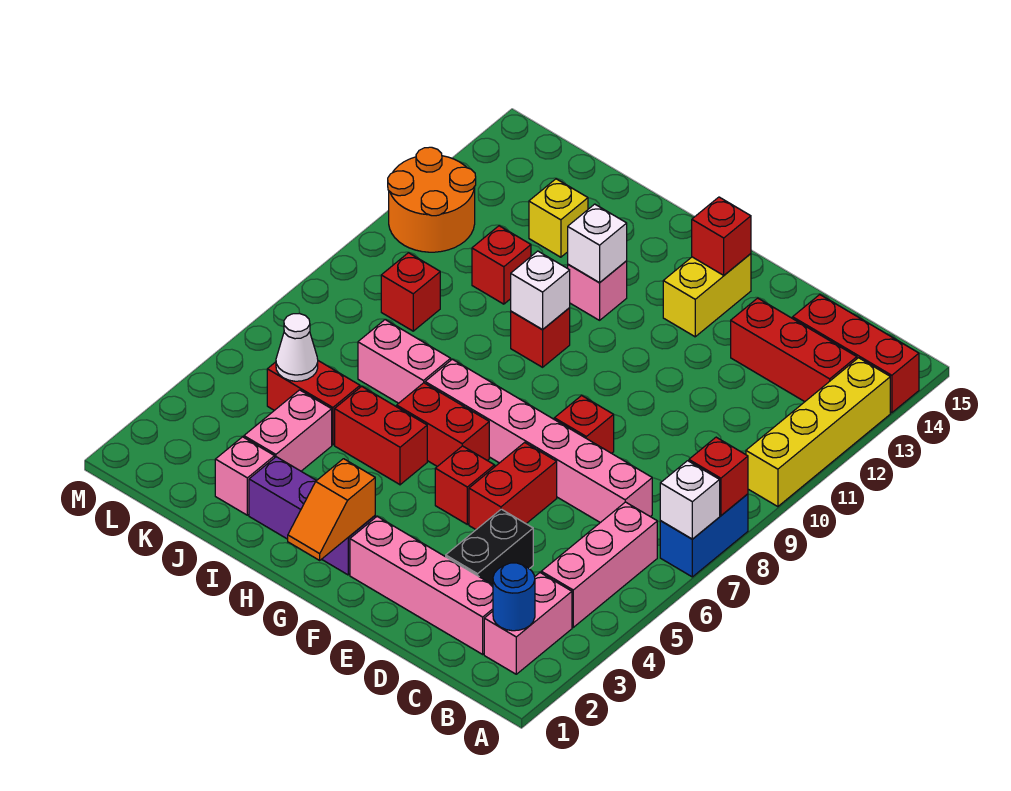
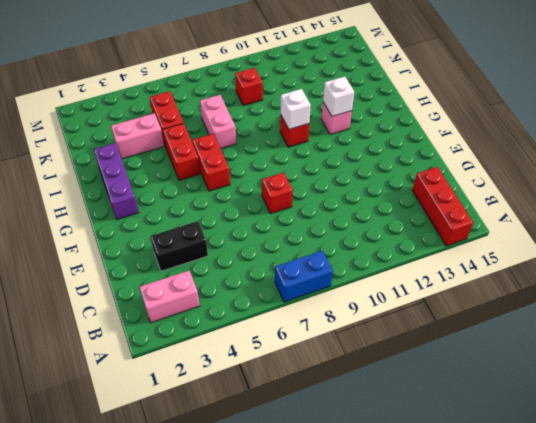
none -> yellow brick A10:A13 level 1
none -> pink brick B4:B6 level 1
none -> red brick B13:D13 level 1
none -> pink brick C2:F2 level 1

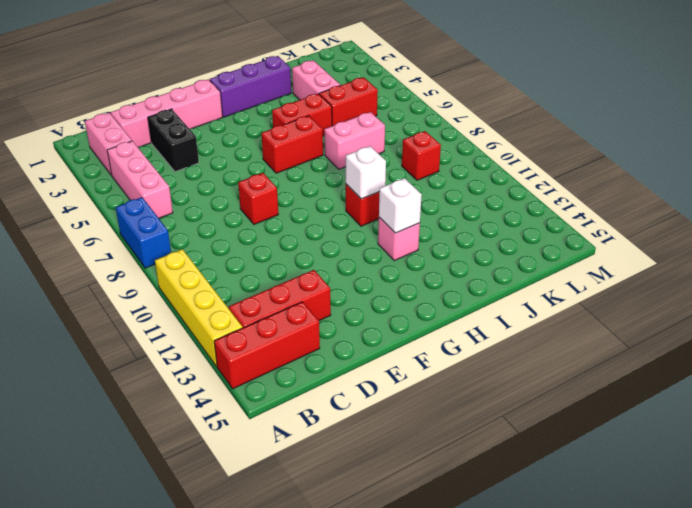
none -> pink brick C7:H7 level 1
none -> red brick E5:E6 level 1
none -> red brick F5 level 1
none -> yellow brick F13:F14 level 1

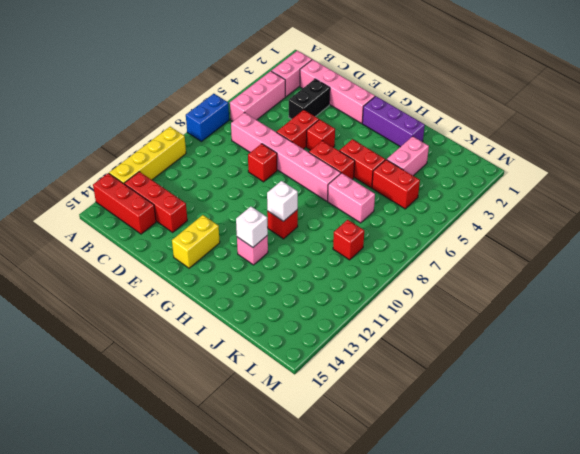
none -> pink brick J2 level 1
none -> red brick J11 level 1
none -> yellow brick J13 level 1
none -> orange round brick L11:M12 level 1

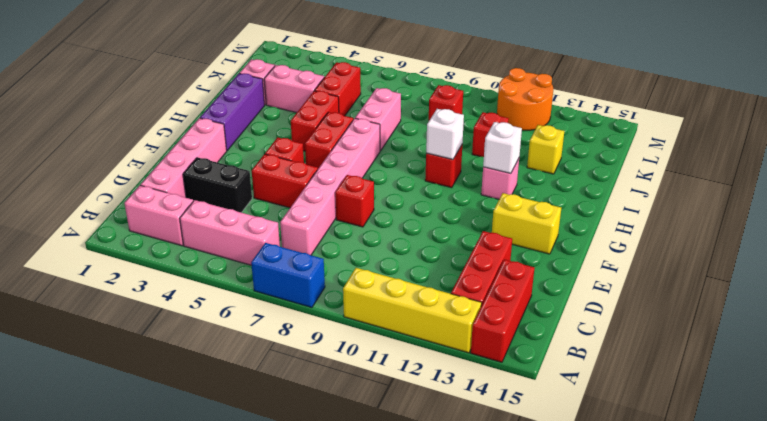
none -> white brick A7 level 2
none -> red brick A8 level 2
none -> blue round brick B2 level 2
none -> red brick F14 level 2

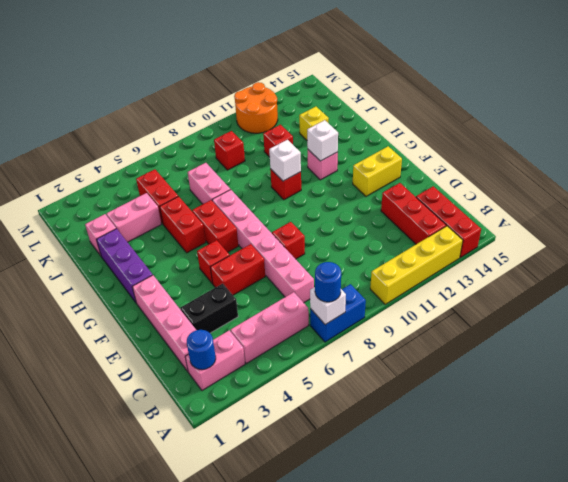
blue round brick A7 level 3 -> none
none -> red brick A8 level 2
none -> red brick F14 level 2
none -> orange slope G1:G2 level 2 top 2
none -> white cone K5 level 2

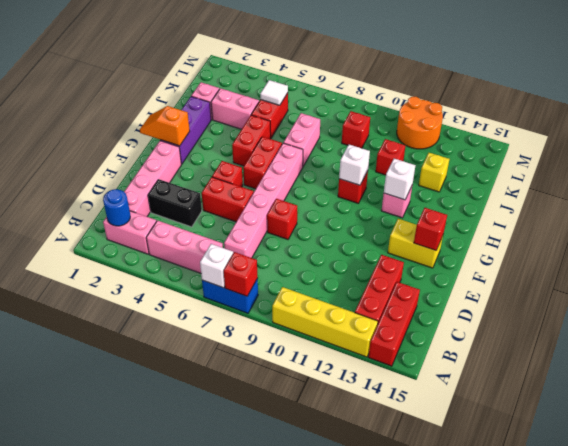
white tile K5 level 2 -> white cone K5 level 2

